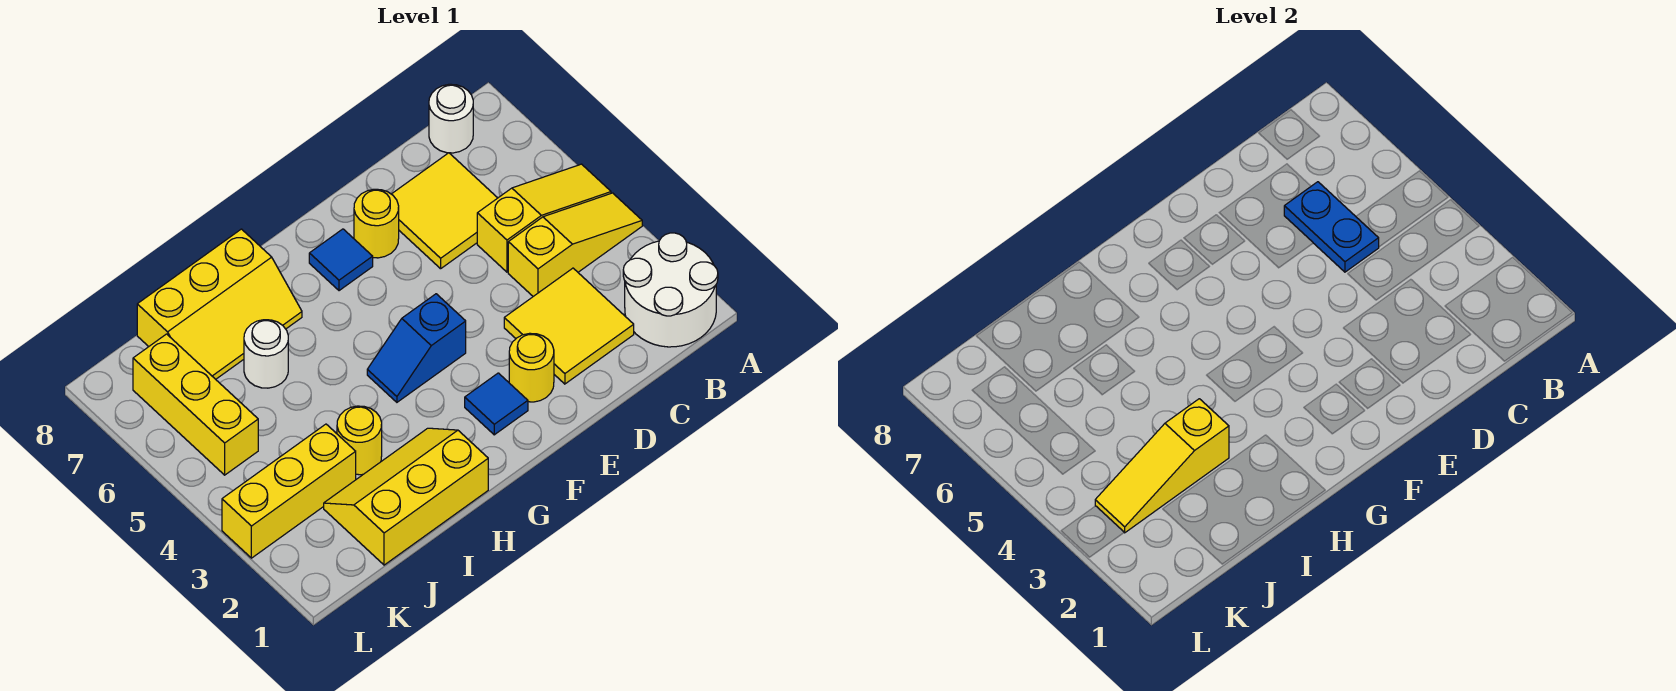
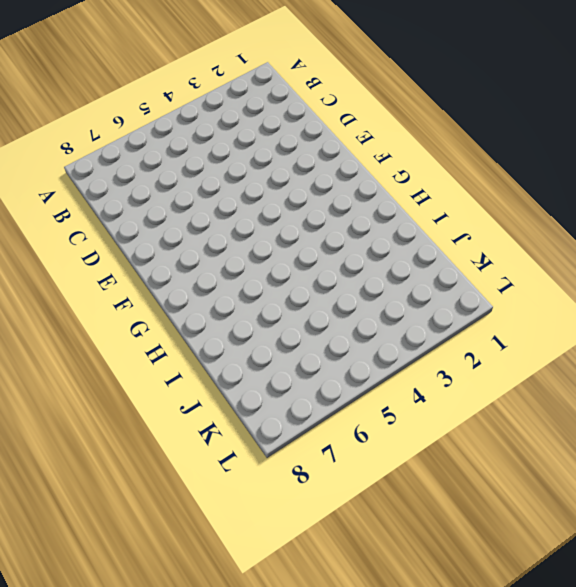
none -> white round brick A1:B2 level 1
none -> yellow slope A4:C4 level 1 top C
none -> yellow slope A5:C5 level 1 top C

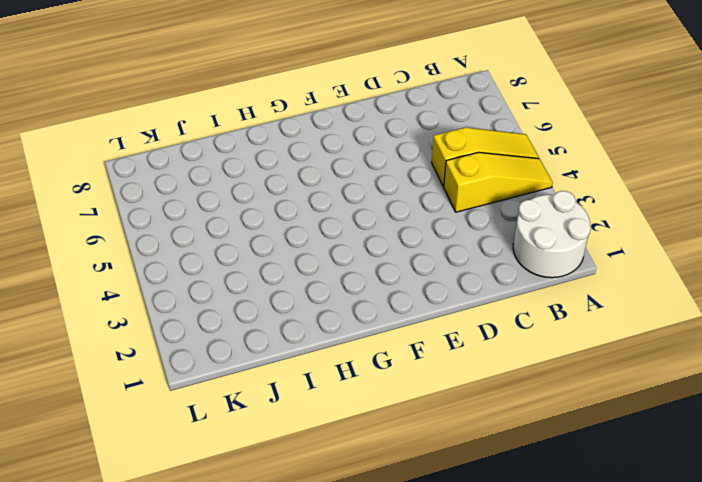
none -> white round brick B8 level 1
none -> yellow tile C2:D3 level 1
none -> yellow tile C6:D7 level 1

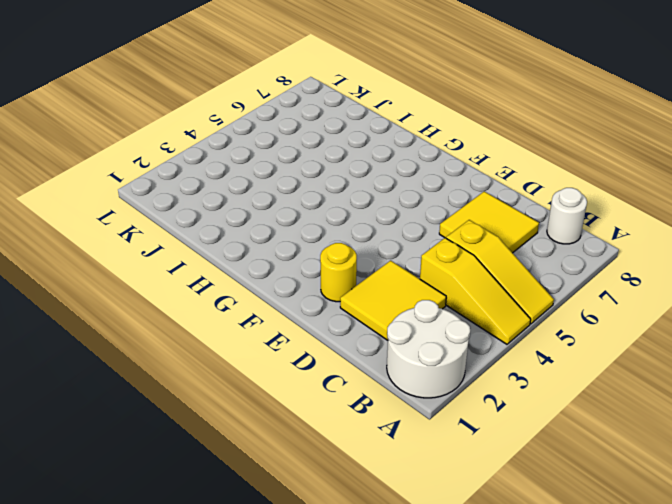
none -> yellow round brick E7 level 1
none -> blue tile F2 level 1
none -> blue slope F4:G4 level 1 top F

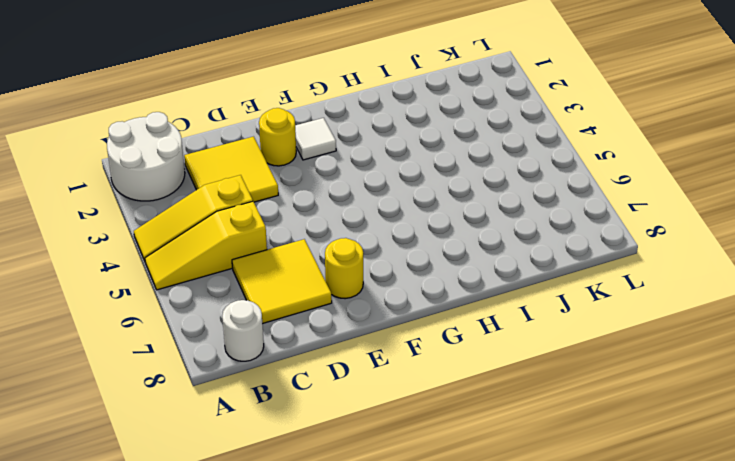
white tile F2 level 1 -> blue tile F2 level 1
none -> blue slope F4:G4 level 1 top F
none -> blue tile F7 level 1
none -> yellow slope H1:J2 level 1 top 1

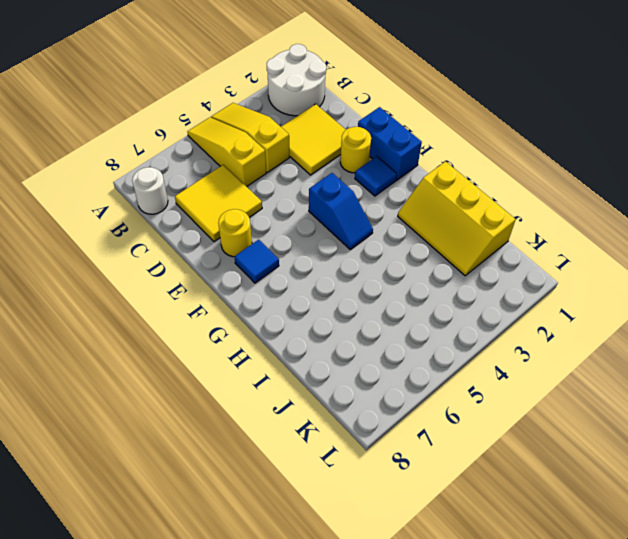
blue brick E1:F1 level 1 -> none
none -> yellow slope H7:J8 level 1 top 8
none -> yellow round brick I3 level 1
none -> white round brick I6 level 1

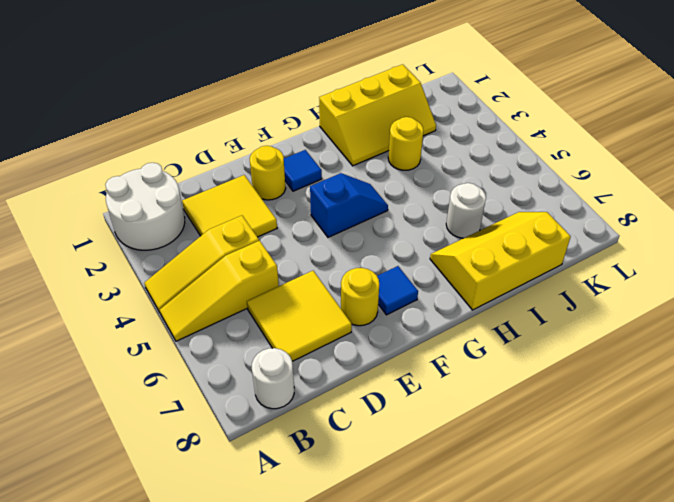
none -> yellow brick J3:L3 level 1
none -> yellow brick K5:K7 level 1
none -> blue plate C5:C6 level 2

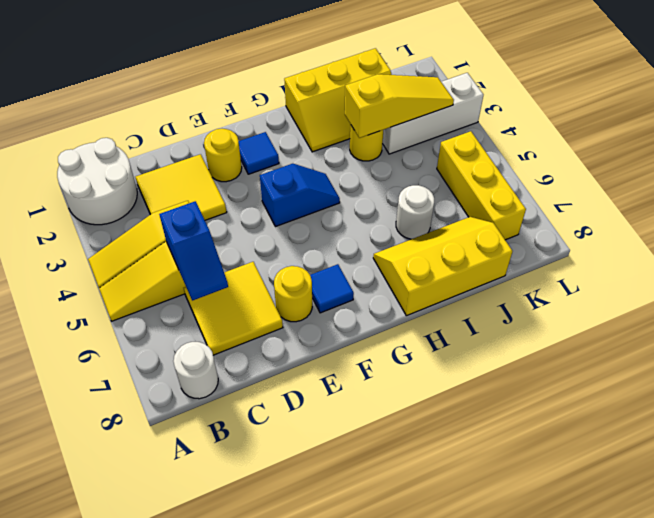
blue slope C5:C6 level 2 top 5 -> blue plate C5:C6 level 2
white brick J3:L3 level 1 -> yellow brick J3:L3 level 1

